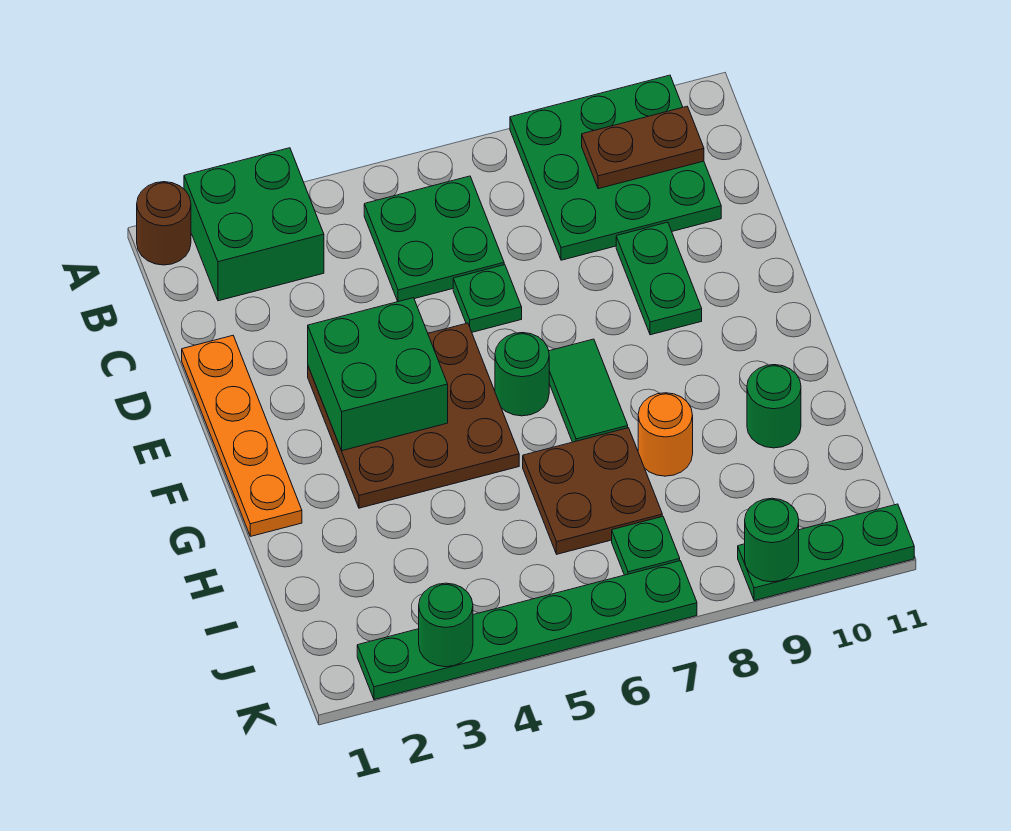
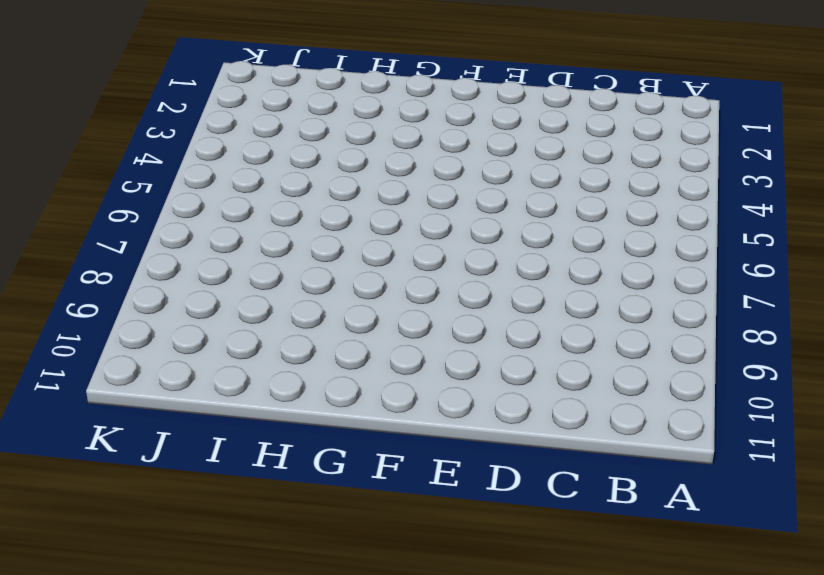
none -> brown round brick A1 level 1
none -> green brick A2:B3 level 1
none -> green plate A8:C10 level 1

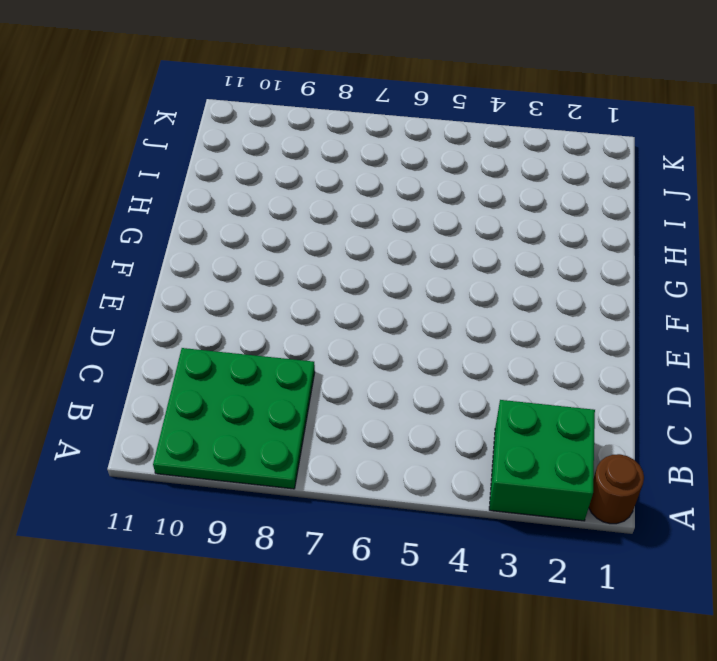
none -> green plate B5:C6 level 1
none -> orange plate D1:G1 level 1
none -> green plate D6 level 1

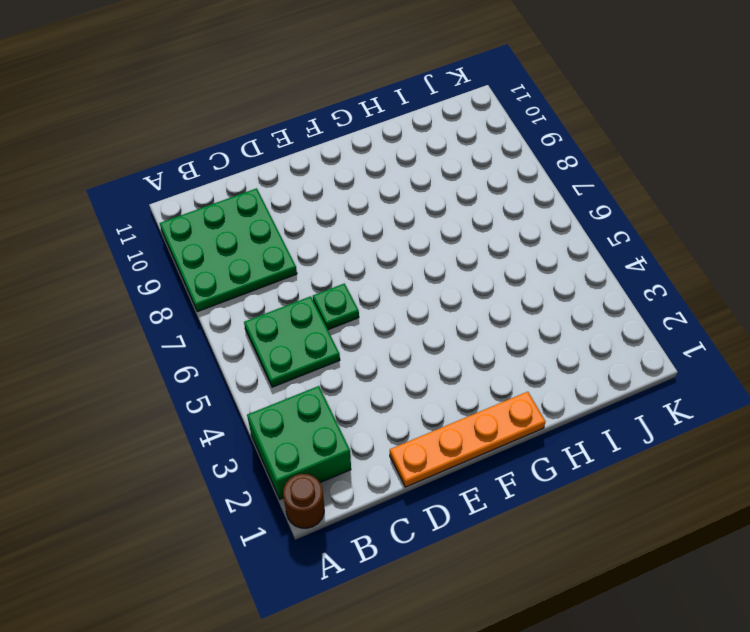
none -> green plate D9:E9 level 1
none -> brown plate E3:G5 level 1
none -> green round brick F6 level 1

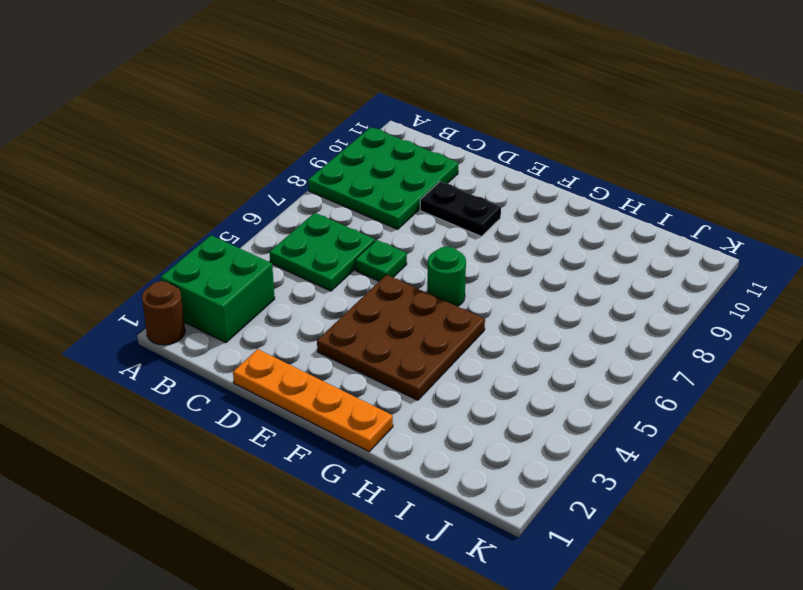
black plate D9:E9 level 1 -> green plate D9:E9 level 1
none -> green tile F7:G7 level 1
none -> brown plate H6:I7 level 1
none -> orange round brick H8 level 1

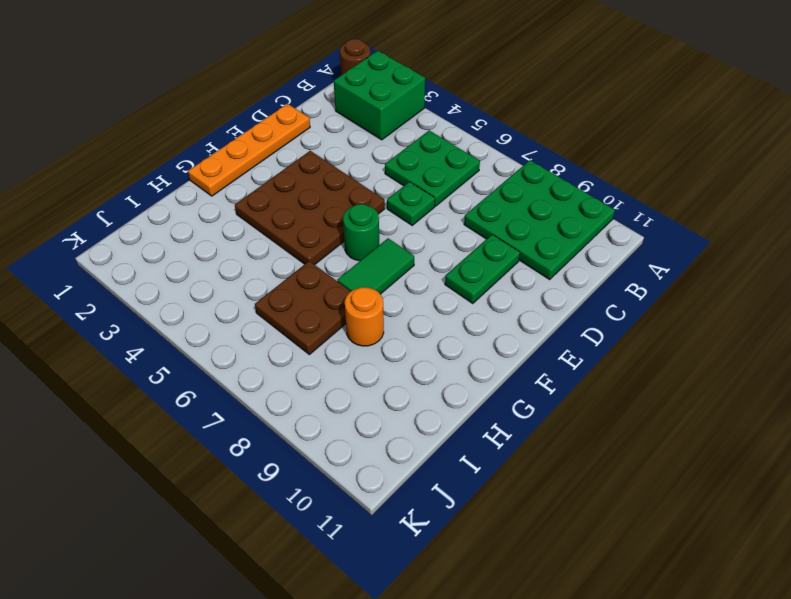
none -> green round brick H10 level 1
none -> green plate J7 level 1
none -> green plate K2:K7 level 1

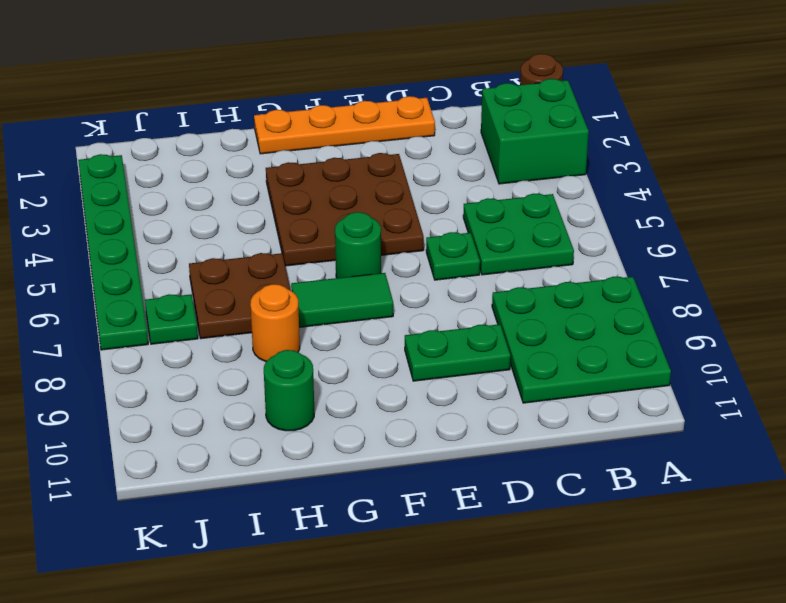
none -> green plate K9:K11 level 1
none -> brown plate B9:B10 level 2
none -> green brick E3:F4 level 2

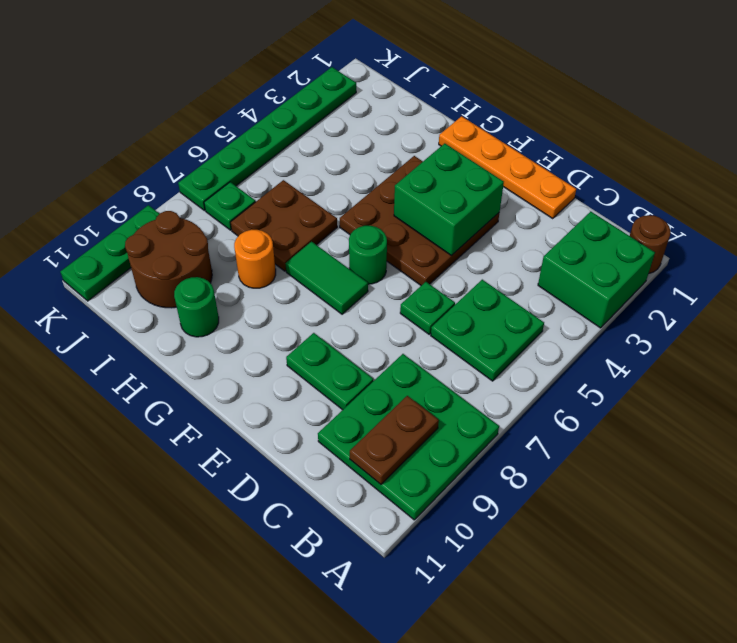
brown round brick I9:J10 level 1 -> none
none -> green round brick K3 level 2
none -> green round brick K9 level 2

